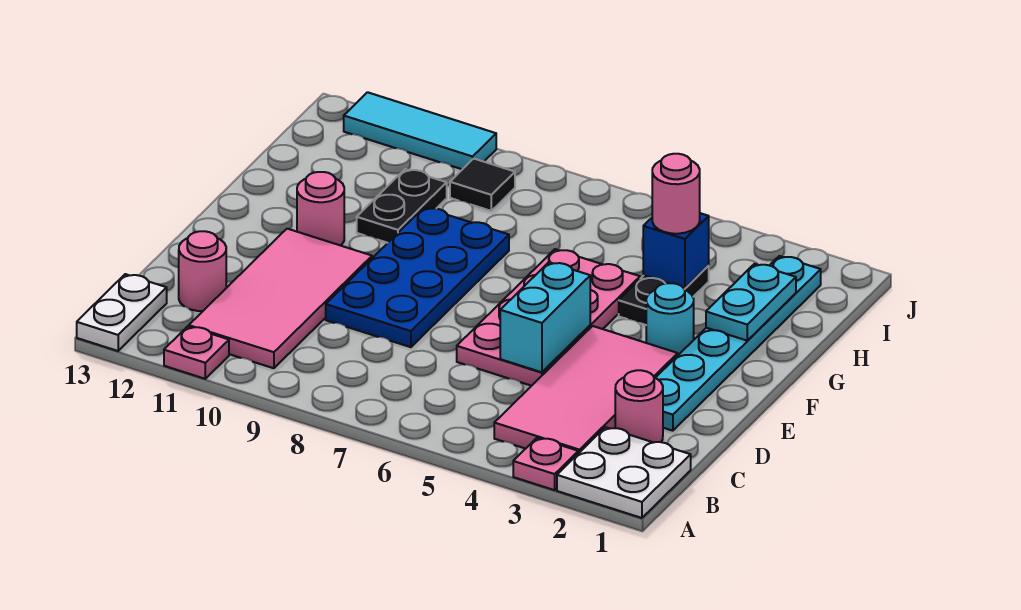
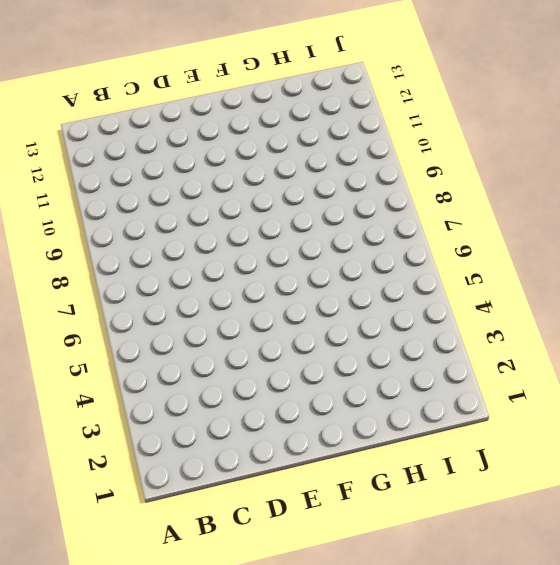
none -> white plate A1:B2 level 1
none -> pink plate A3 level 1
none -> pink plate A11 level 1

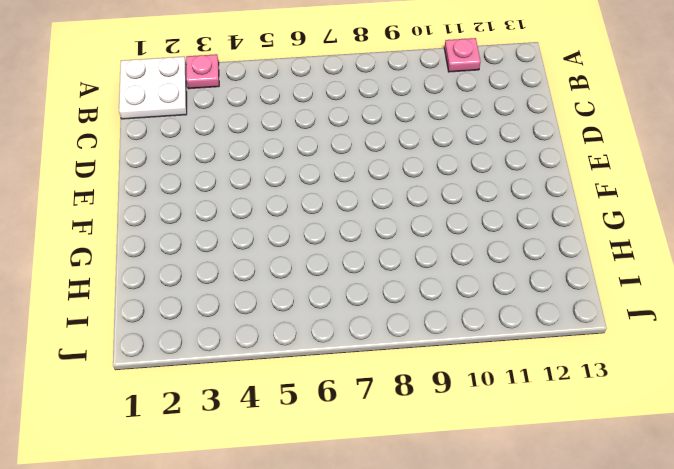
none -> white plate A13:B13 level 1
none -> pink tile B3:E4 level 1
none -> pink tile B10:E11 level 1

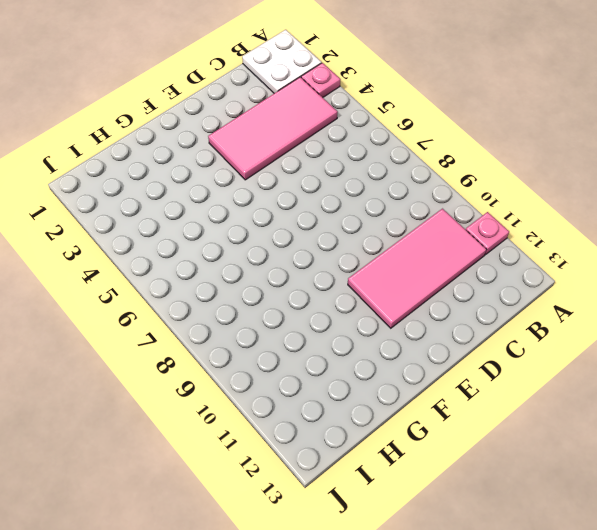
none -> white plate A13:B13 level 1
none -> pink round brick C2 level 1
none -> pink round brick C12 level 1

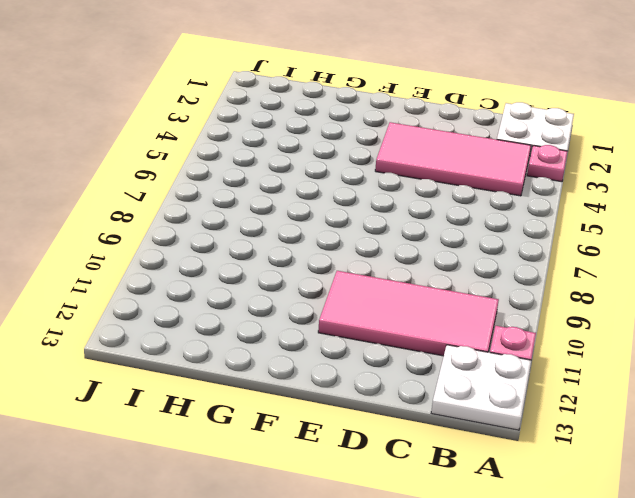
white plate A12:B13 level 1 -> white plate A13:B13 level 1
none -> pink round brick C2 level 1
none -> pink round brick C12 level 1
none -> cyan plate D2:I2 level 1

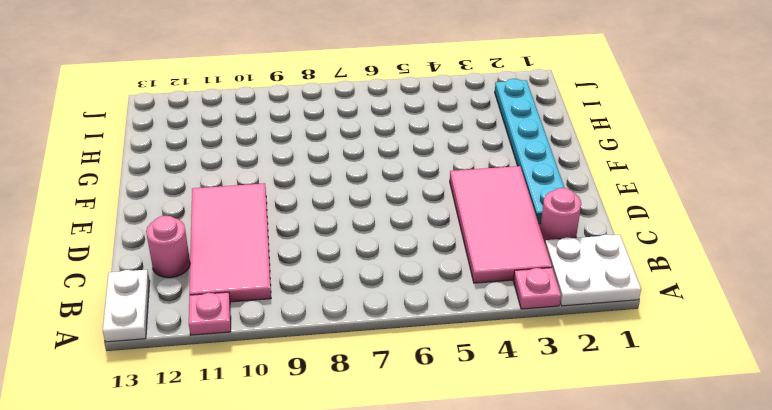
none -> pink plate D5:G6 level 1
none -> blue plate D8:G9 level 1
none -> cyan round brick F3 level 1

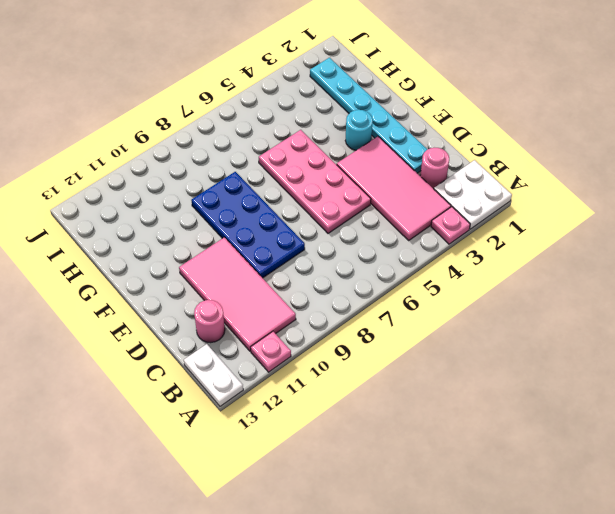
none -> pink round brick F11 level 1
none -> black plate G4:H4 level 1
none -> black plate G10:H10 level 1

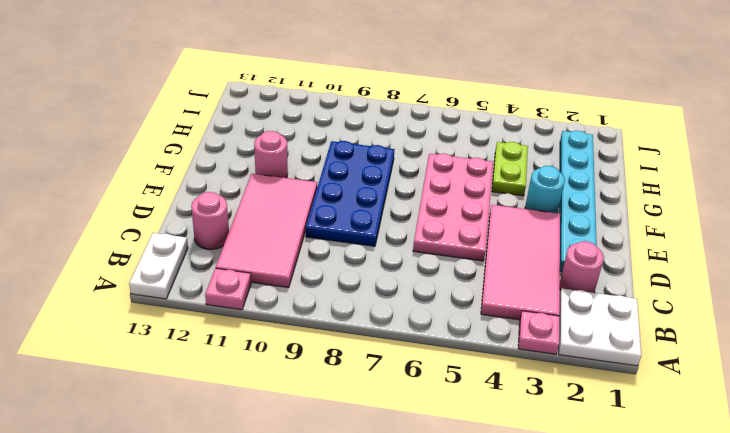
lime plate G4:H4 level 1 -> black plate G4:H4 level 1
none -> black plate G10:H10 level 1
none -> black tile I9 level 1
none -> cyan tile J10:J12 level 1

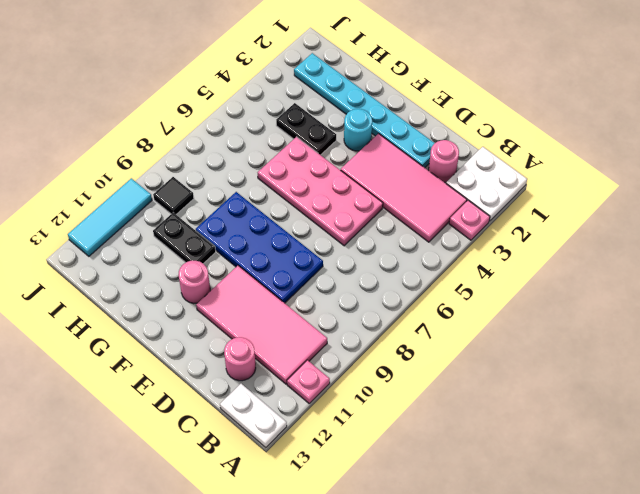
none -> cyan brick D5:E5 level 2
none -> cyan plate G2:H2 level 2
none -> blue brick H4 level 2

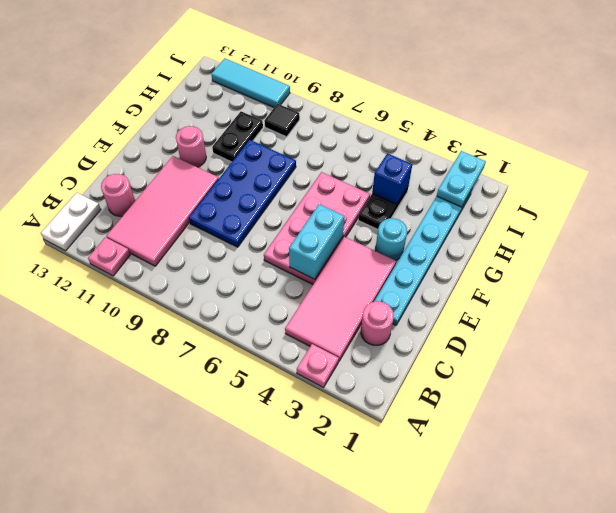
cyan plate I2:J2 level 2 -> cyan plate G2:H2 level 2
none -> white plate A1:B2 level 1
none -> pink round brick H4 level 3

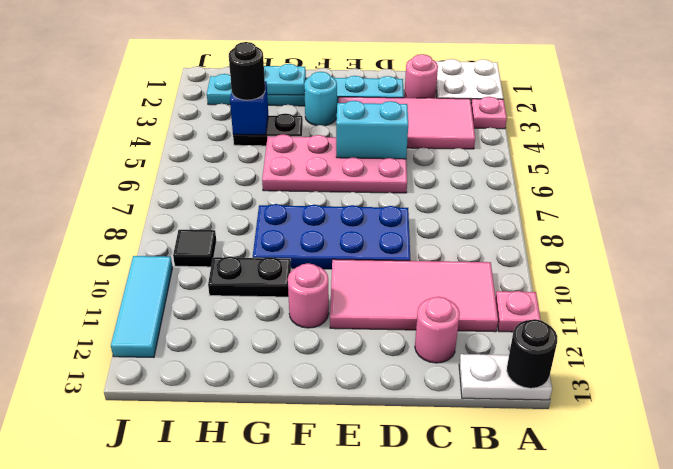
black round brick A13 level 2 -> none
black round brick H4 level 3 -> pink round brick H4 level 3

